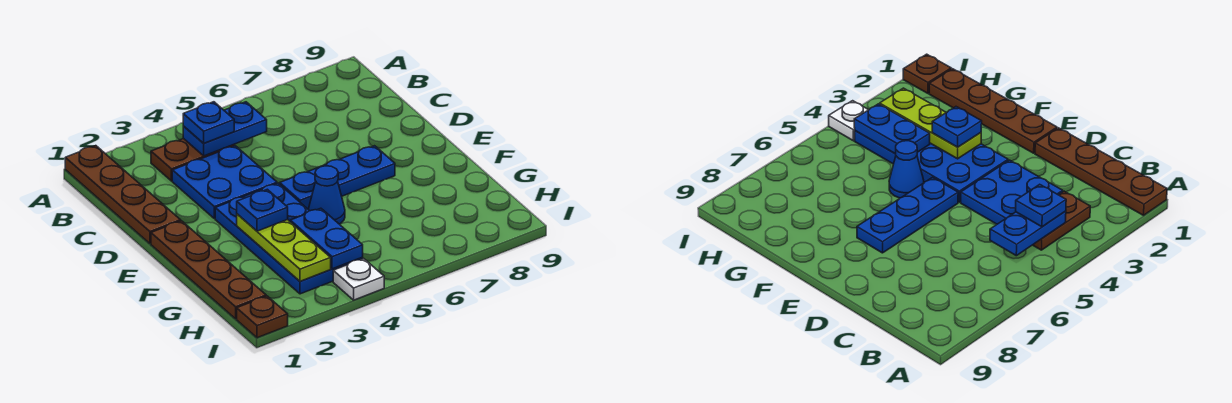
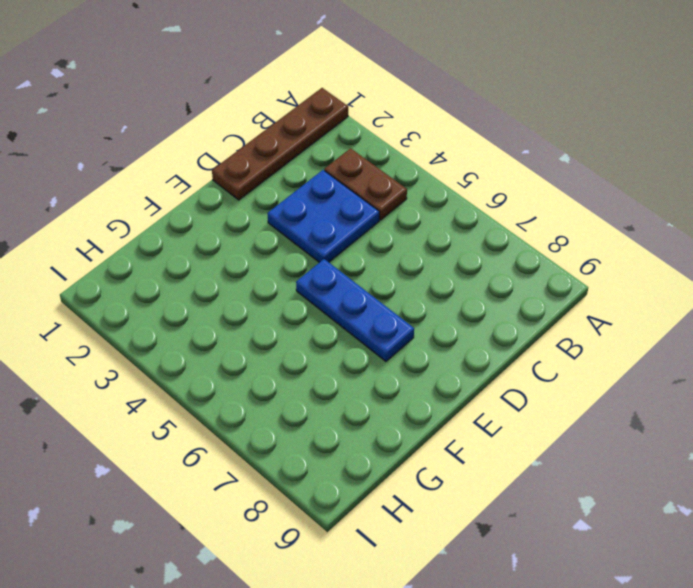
none -> brown plate E1:H1 level 1
none -> blue plate E3:H4 level 1
none -> blue cone F5 level 1

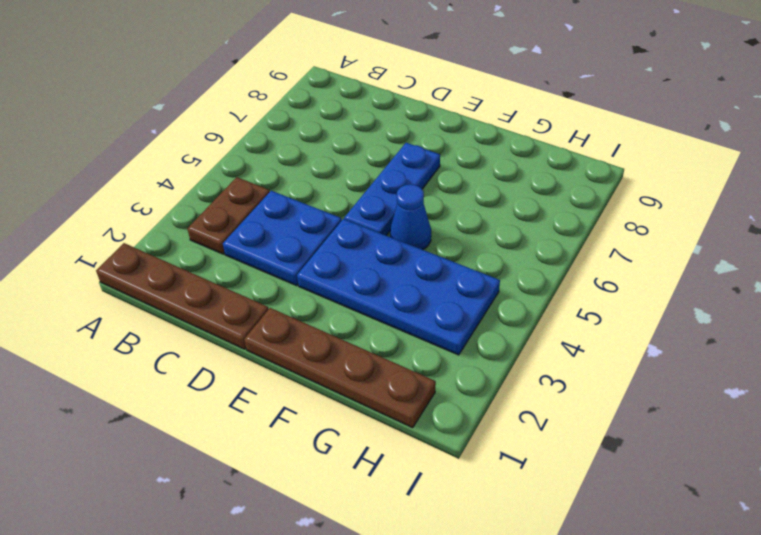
none -> brown plate I1 level 1
none -> white plate I4 level 1
none -> blue plate B4:B5 level 2

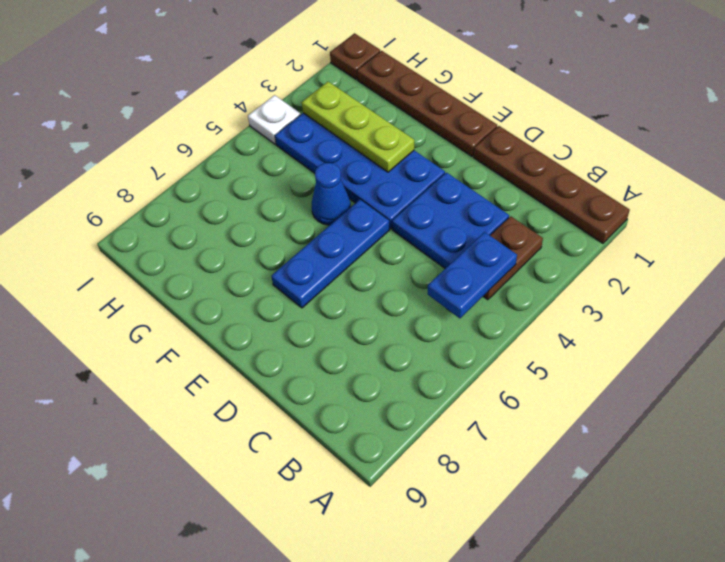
none -> blue plate G4:H4 level 2
none -> blue plate B4 level 3
none -> blue plate F3 level 3

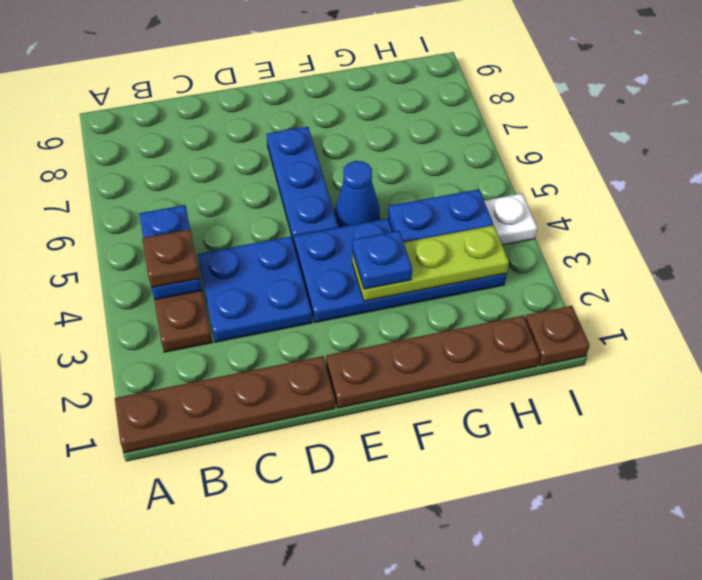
brown plate B4 level 3 -> blue plate B4 level 3

